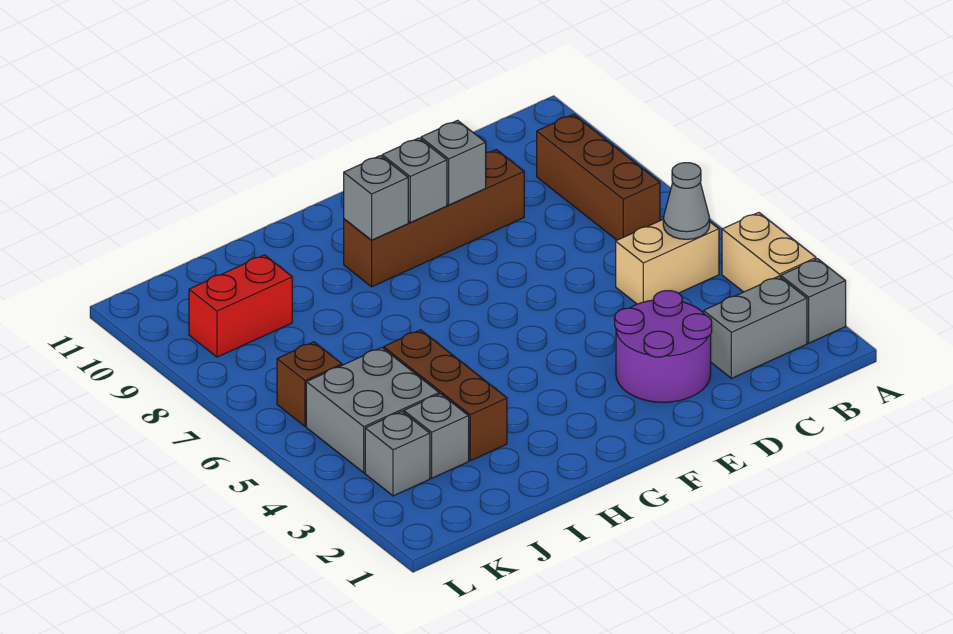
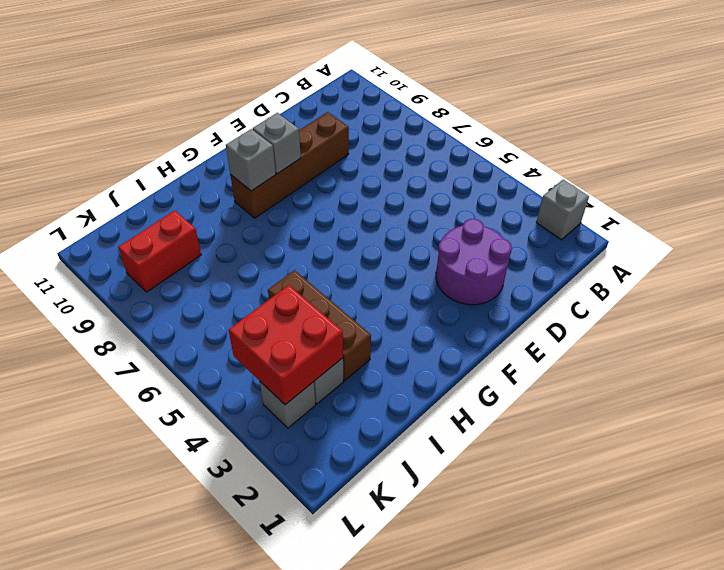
red brick J3:K4 level 2 -> none
none -> tan brick A3:A4 level 1
none -> grey brick B2:C2 level 1
none -> tan brick B5:C5 level 1

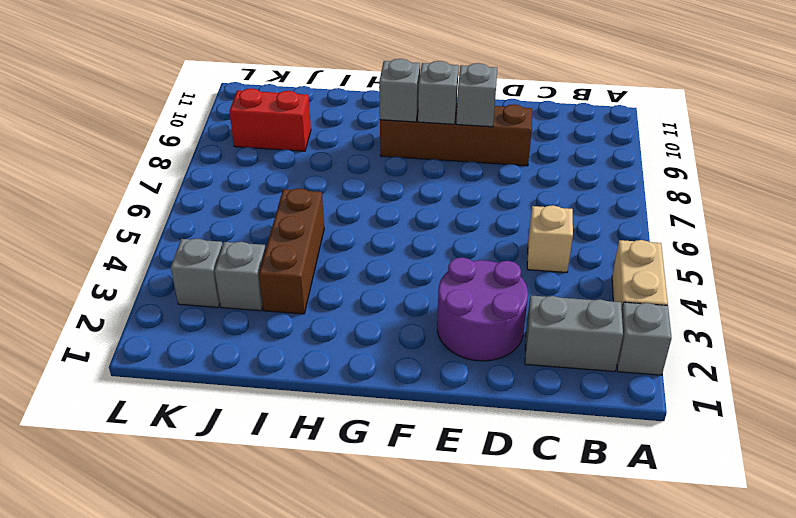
tan brick C5 level 1 -> tan brick B5:C5 level 1
none -> brown brick B7:B9 level 1
none -> grey brick J4:K5 level 1
none -> brown brick K6 level 1

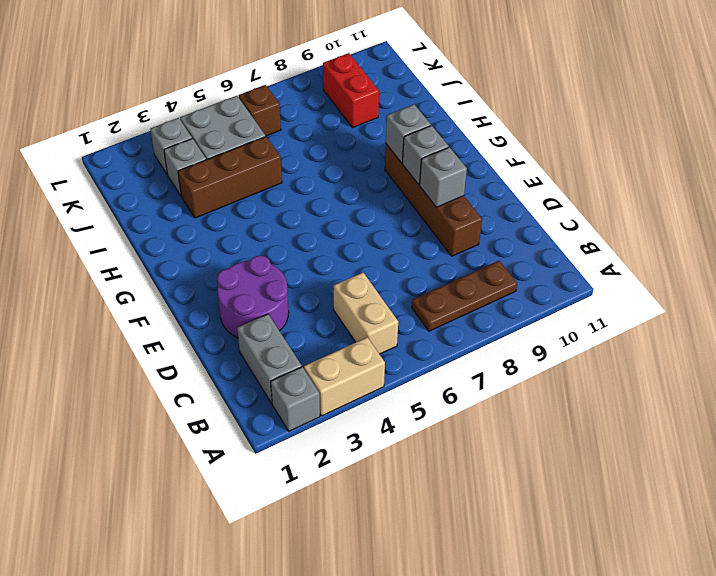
brown plate B7:B9 level 1 -> brown brick B7:B9 level 1
none -> grey cone B5 level 2

